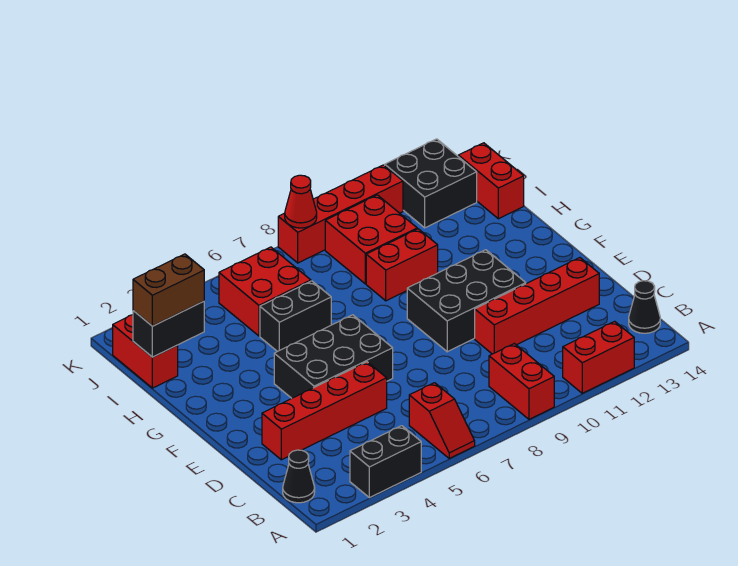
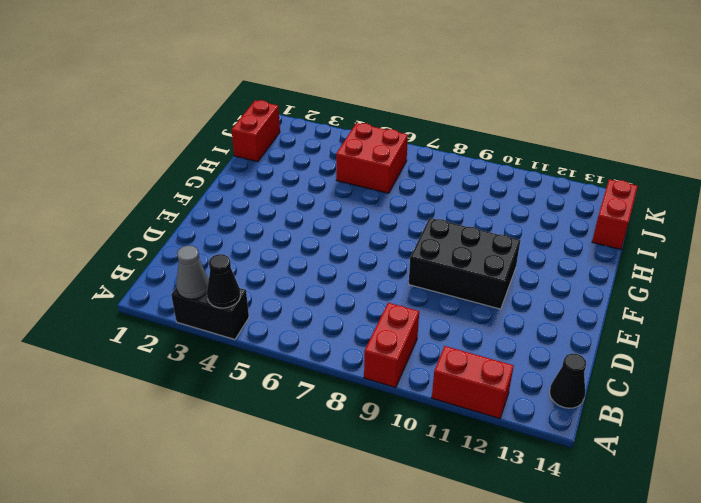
grey cone A3 level 2 -> none
black cone A4 level 2 -> black cone B1 level 1
none -> red slope A6:B6 level 1 top B
none -> red brick D2:D5 level 1
none -> red brick D10:D13 level 1

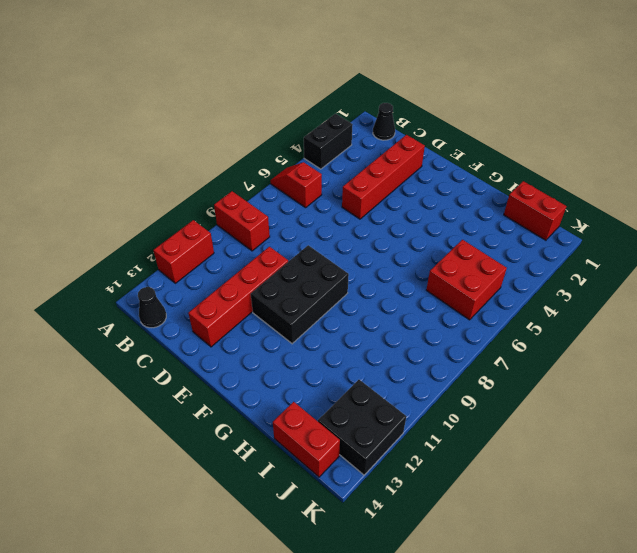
none -> black brick E4:F6 level 1
none -> black brick H5:H6 level 1
none -> red brick H9:H10 level 1

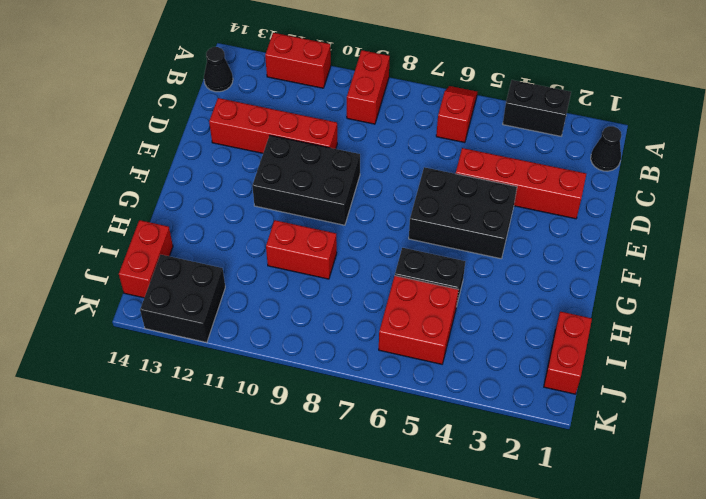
none -> red brick I9:J10 level 1
none -> red brick K8:K11 level 1
none -> black brick I1:I2 level 2

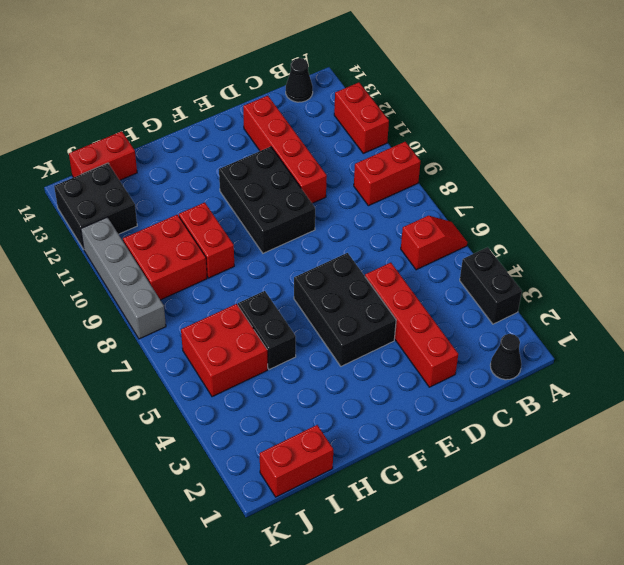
grey brick K8:K11 level 1 -> red brick K8:K11 level 1
none -> black brick I1:I2 level 2
none -> red cone K8 level 2
none -> brown brick I1:I2 level 3

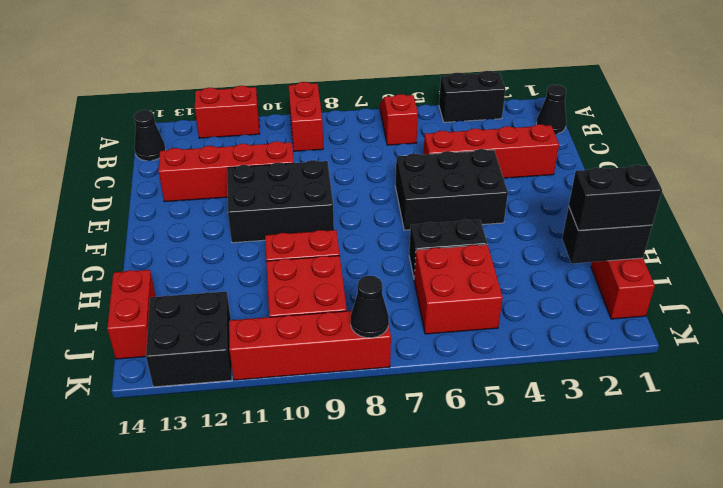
black brick I1:I2 level 3 -> brown brick I1:I2 level 3
black cone K8 level 2 -> red cone K8 level 2

